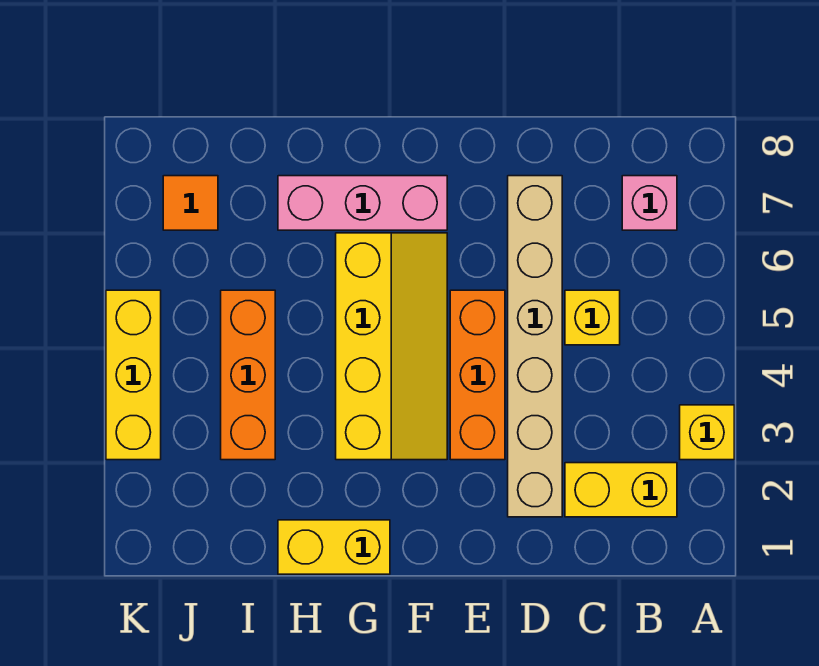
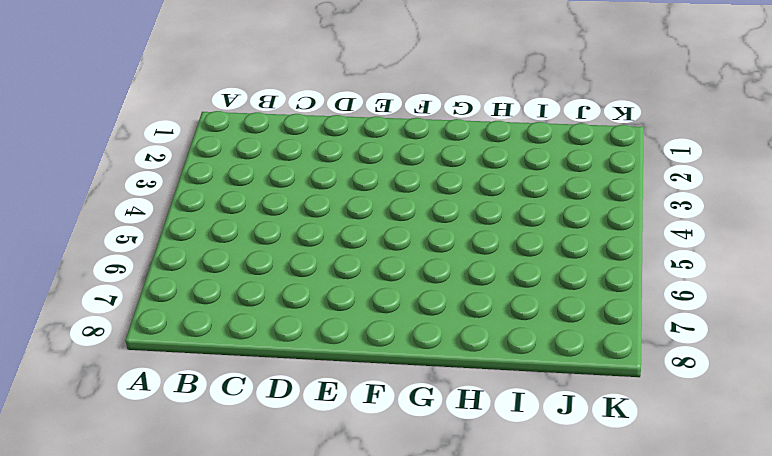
none -> yellow brick A3 level 1
none -> yellow brick B2:C2 level 1
none -> pink brick B7 level 1

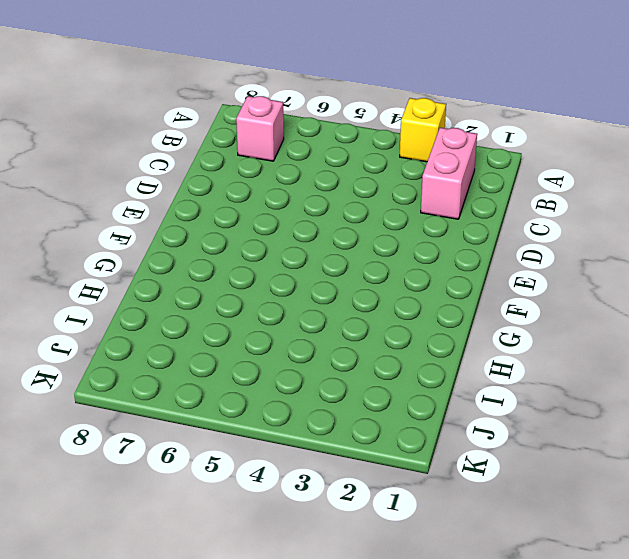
pink brick B2:C2 level 1 -> yellow brick B2:C2 level 1
none -> yellow brick C5 level 1
none -> tan brick D2:D7 level 1
none -> orange brick E3:E5 level 1

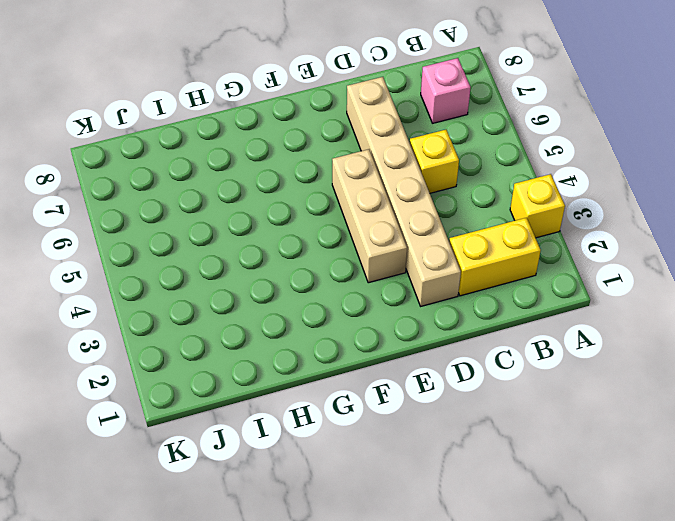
tan brick E3:E5 level 1 -> orange brick E3:E5 level 1
none -> yellow slope F3:G6 level 1 top G
none -> pink brick F7:H7 level 1
none -> yellow brick G1:H1 level 1

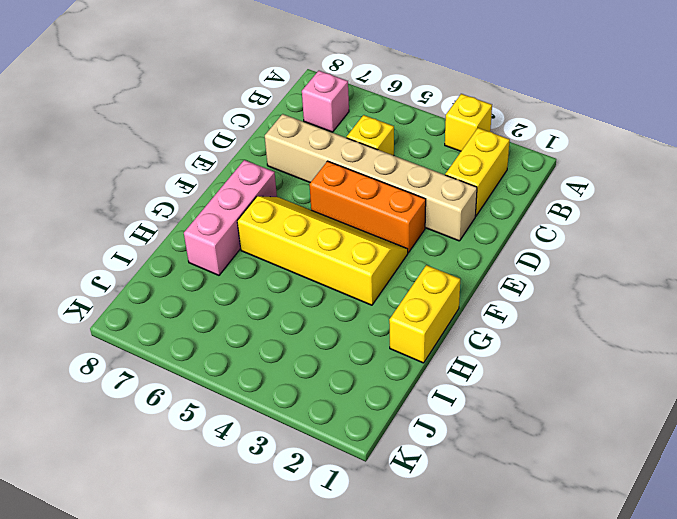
none -> orange brick I3:I5 level 1
none -> orange tile J7 level 1
none -> yellow brick K3:K5 level 1

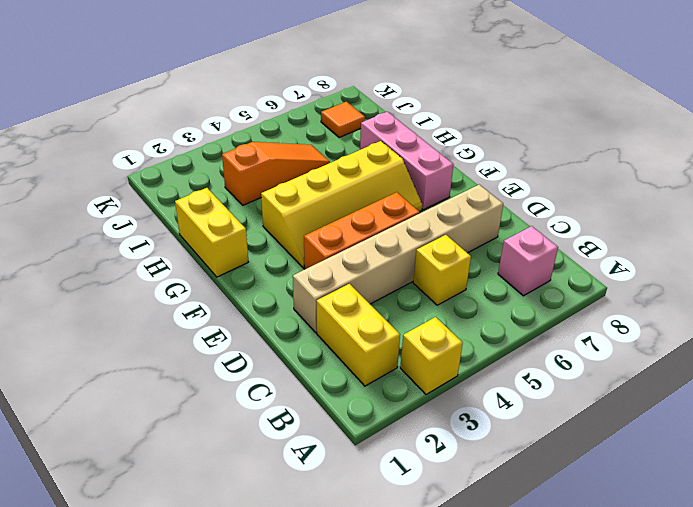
orange slope I3:I5 level 1 top 3 -> orange brick I3:I5 level 1
none -> yellow brick K3:K5 level 1

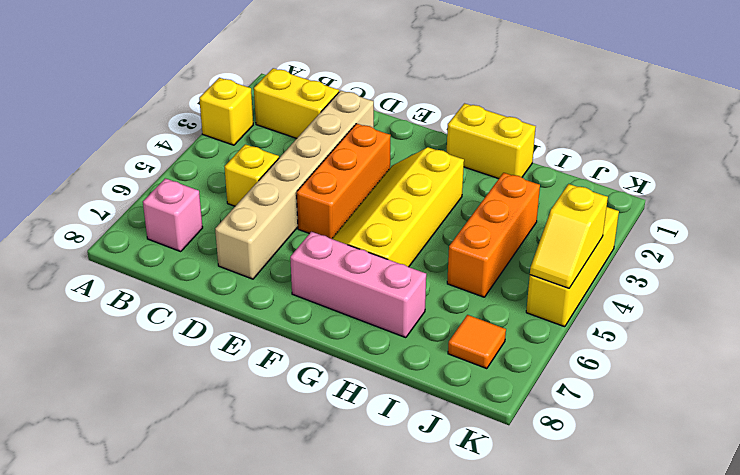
yellow slope K4:K5 level 2 top 4 -> none

